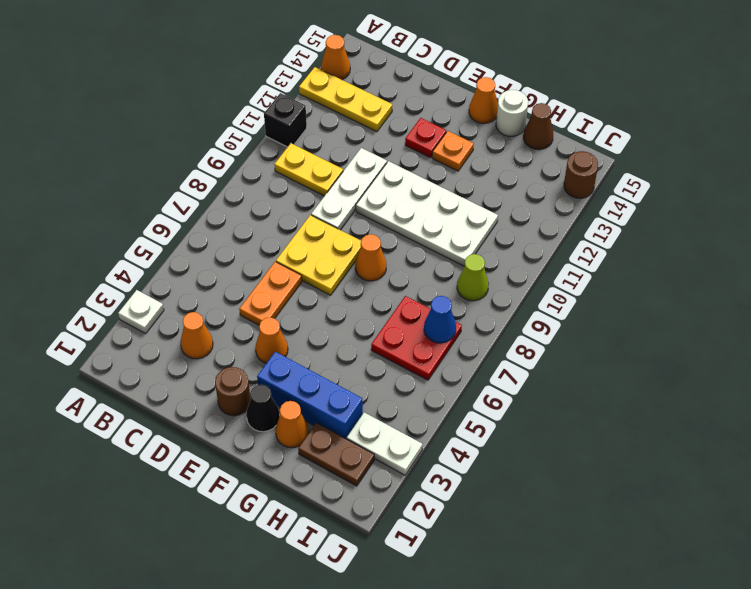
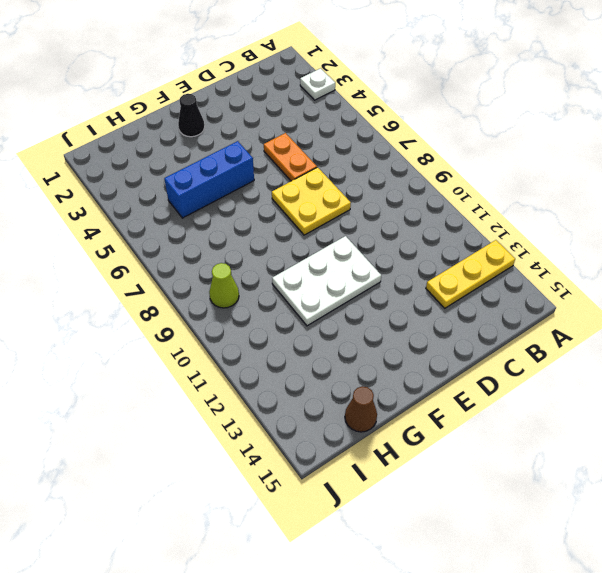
white plate E10:G11 level 1 -> white plate E10:H11 level 1
blue brick F5:H5 level 1 -> blue brick F3:H3 level 1
none -> black brick A11 level 1
none -> orange cone A14 level 1
none -> yellow plate B10:C10 level 1

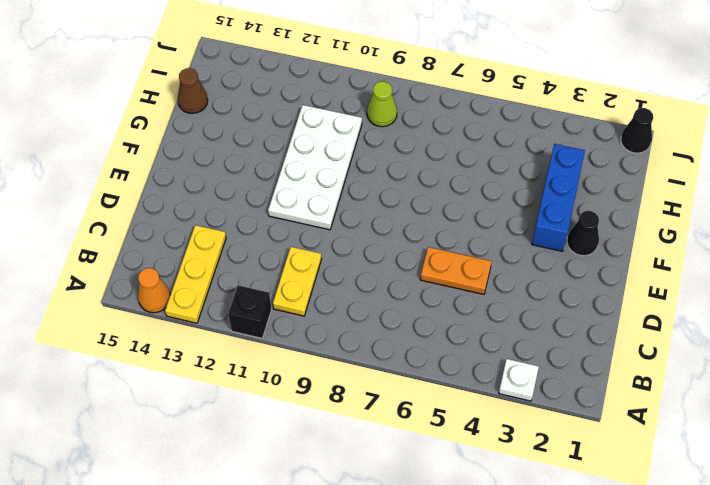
black cone J1 level 1 -> none
none -> orange cone C3 level 1
none -> yellow plate D7:E8 level 1
none -> white plate D9:D11 level 1

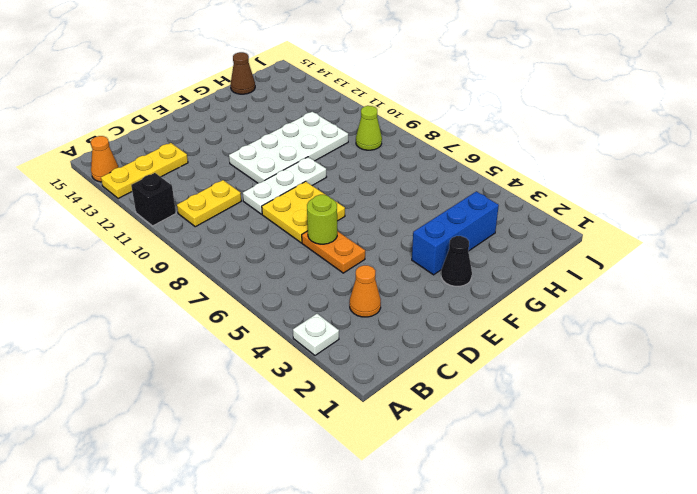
lime round brick D6 level 2 -> none
white plate D9:F9 level 1 -> white plate D9:D11 level 1
none -> brown round brick E2 level 1
none -> orange cone E4 level 1
none -> red plate E13 level 1

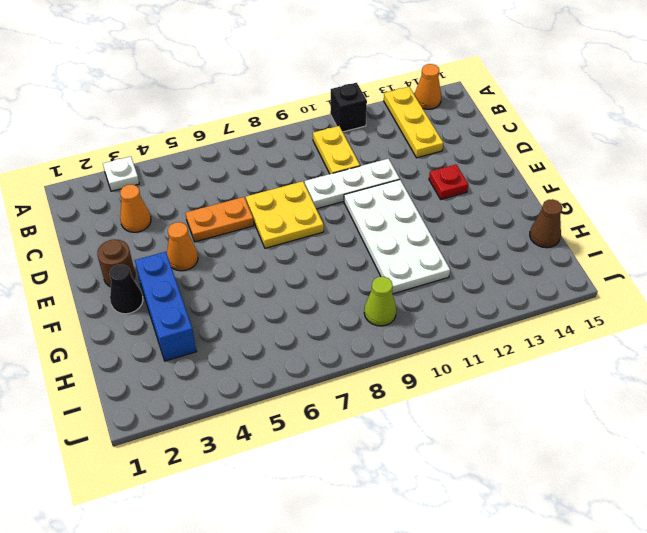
none -> orange cone F8 level 1
none -> orange plate F13 level 1
none -> orange cone F15 level 1

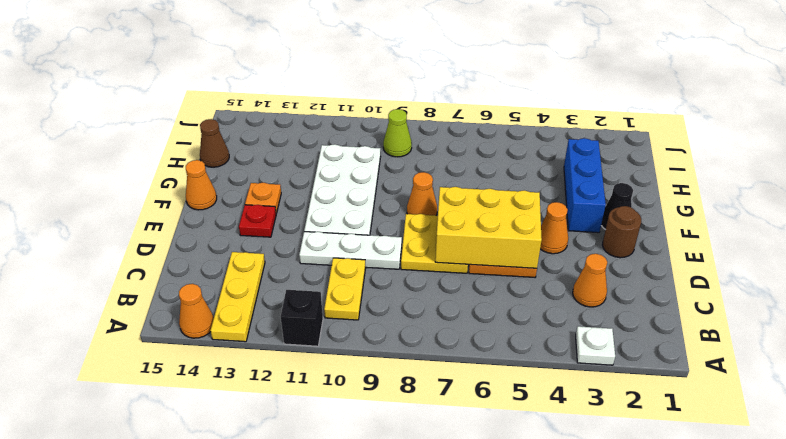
yellow brick D5:E7 level 2 -> none
none -> orange cone G2 level 1
none -> white round brick G15 level 1
none -> brown plate H2:I2 level 1

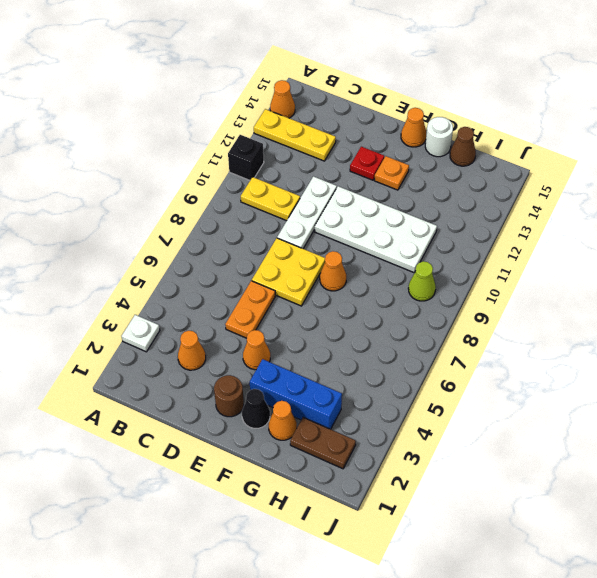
none -> red plate H6:I7 level 1
none -> white plate I3:J3 level 1
none -> brown round brick J14 level 1

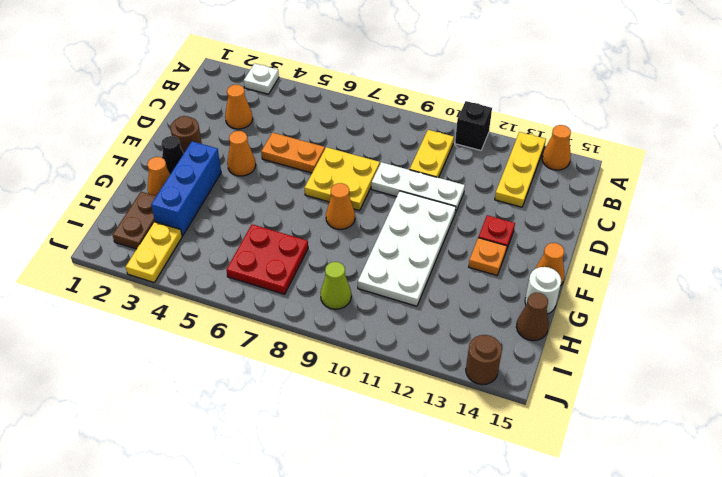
yellow plate I3:J3 level 1 -> white plate I3:J3 level 1
none -> blue cone I7 level 2

